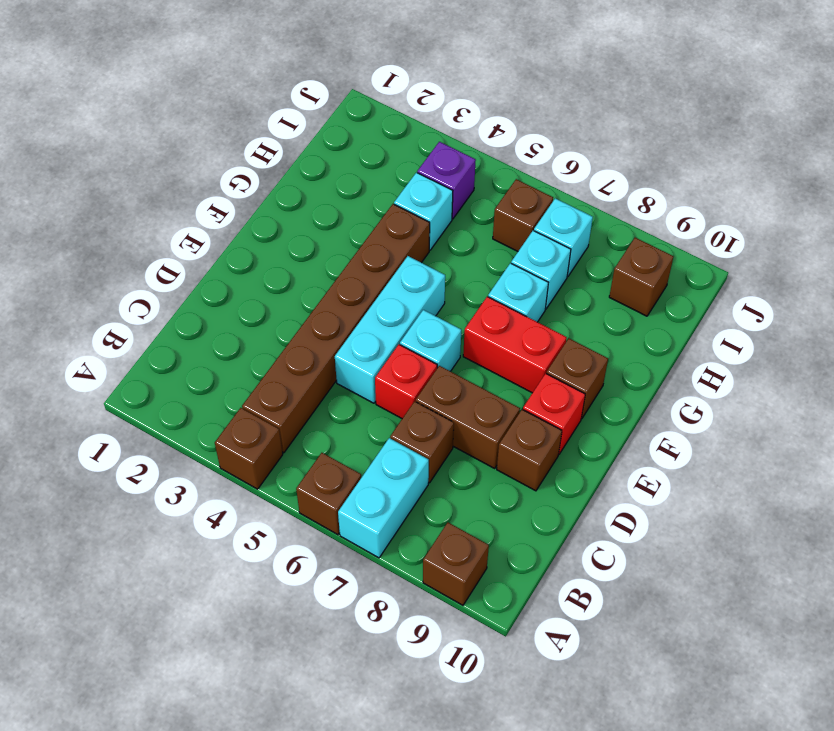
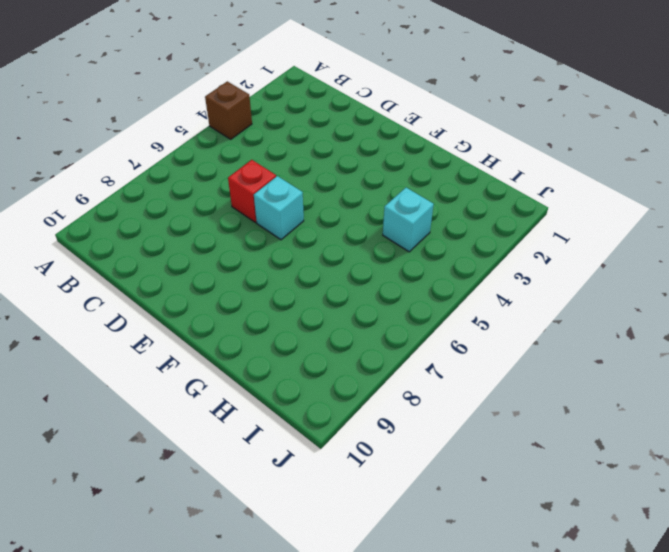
none -> brown brick A6 level 1
none -> cyan brick A7:B7 level 1
none -> brown brick A9 level 1

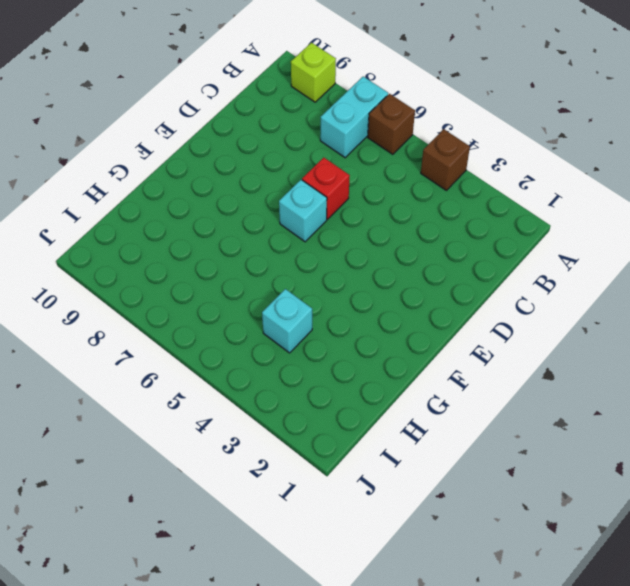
lime brick A9 level 1 -> brown brick A9 level 1
none -> brown brick B4:G4 level 1
none -> brown brick C7 level 1
none -> cyan brick D5:F5 level 1

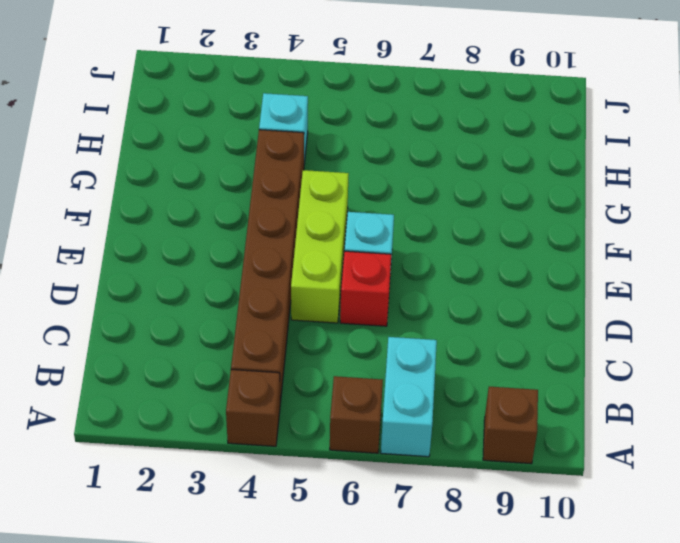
lime brick D5:F5 level 1 -> cyan brick D5:F5 level 1
none -> brown brick C7 level 1
none -> brown brick D7:D8 level 1
none -> brown brick D9 level 1

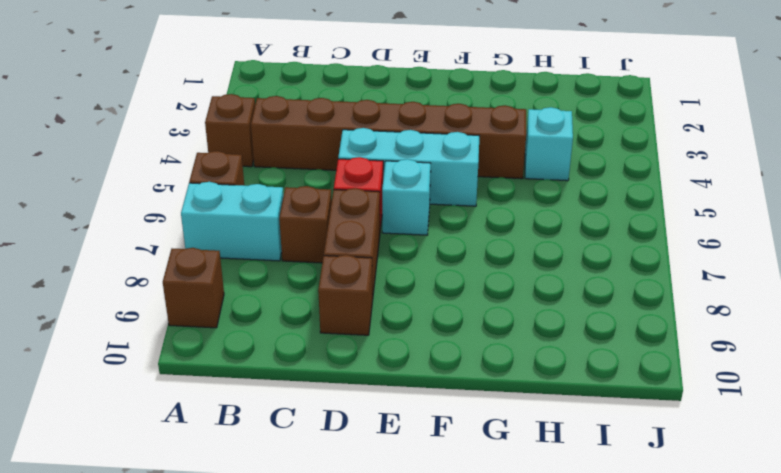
none -> red brick E9 level 1
none -> red brick F7:F8 level 1
none -> brown brick F9 level 1

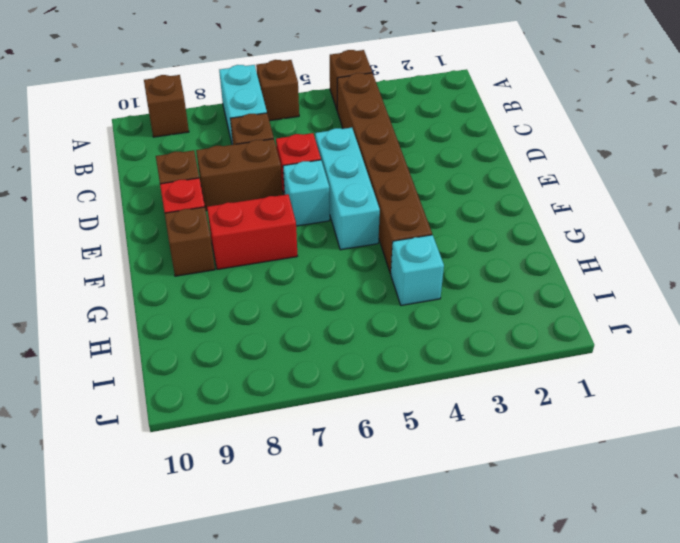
none -> cyan brick G7 level 1
none -> cyan brick H7 level 1
none -> purple brick I4 level 1

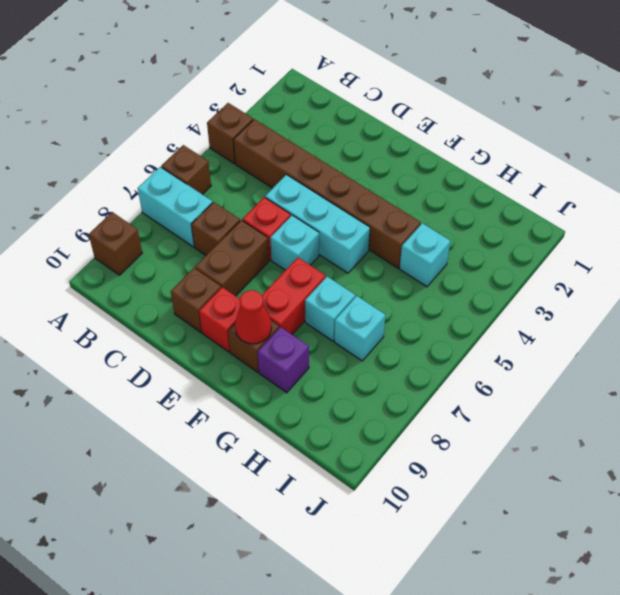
red cone F9 level 2 -> none
purple brick G9 level 1 -> purple brick I4 level 1
none -> brown brick I6 level 1
none -> cyan brick I7 level 1
none -> brown brick I9 level 1

